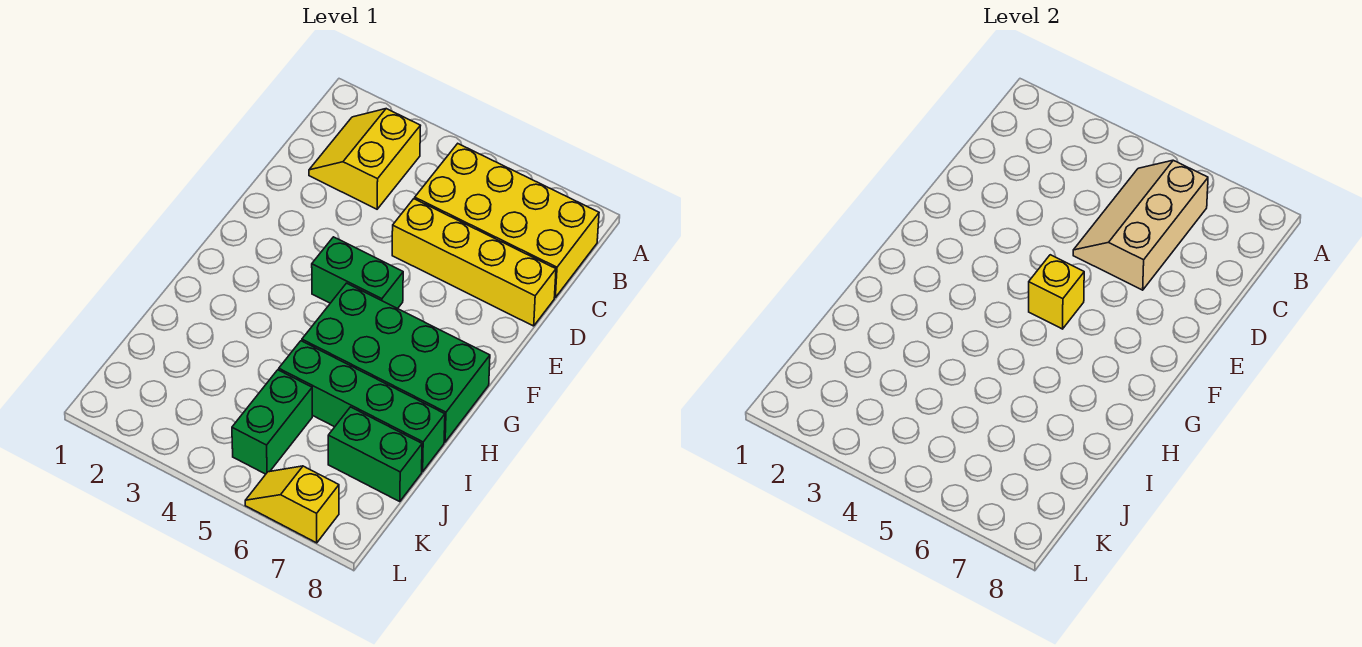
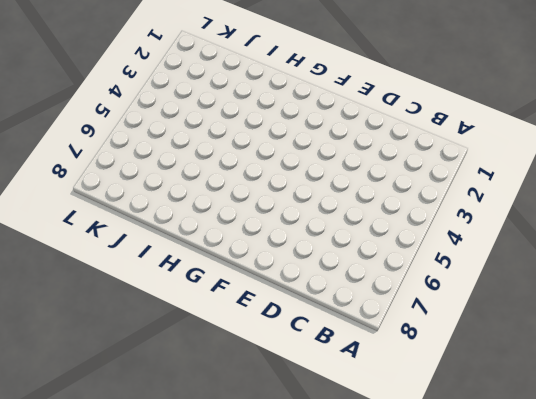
none -> yellow slope B2:C3 level 1 top 3
none -> yellow brick B5:C8 level 1

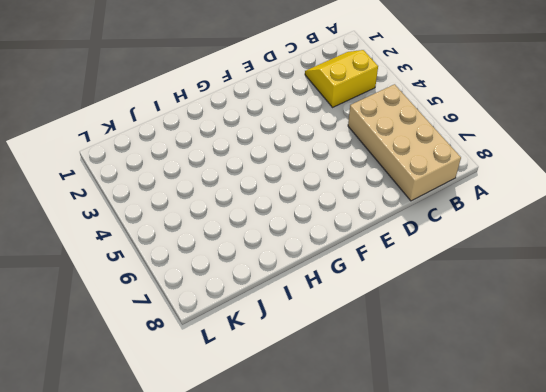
tan brick B5:C8 level 1 -> yellow brick B5:C8 level 1
none -> yellow brick D5:D8 level 1
none -> green brick F4:F5 level 1

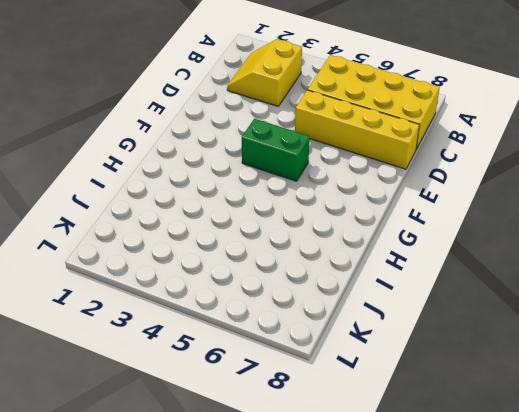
none -> green brick G5:H8 level 1
none -> green brick I5:I8 level 1

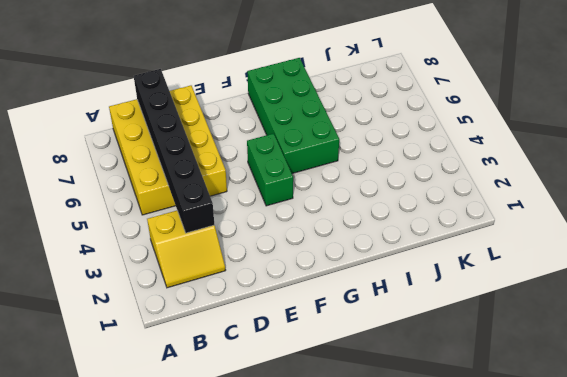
black brick C3:C8 level 2 -> tan slope B5:D6 level 2 top 6
none -> green brick I5:I8 level 1
none -> green brick J5:K5 level 1

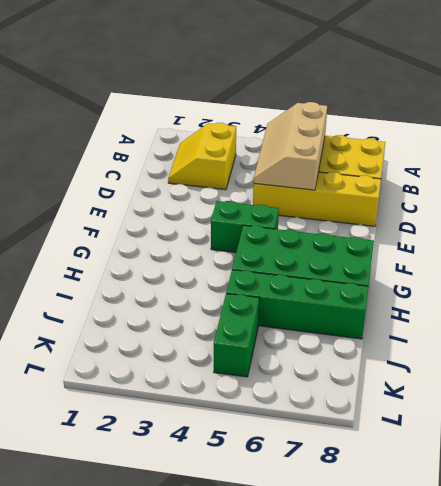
none -> green brick J7:J8 level 1
none -> yellow slope L6:L7 level 1 top 7

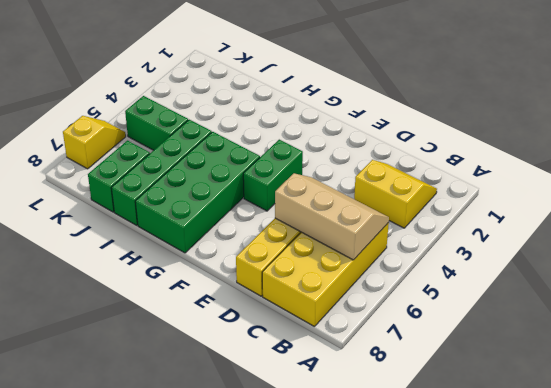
none -> yellow brick F5 level 2

